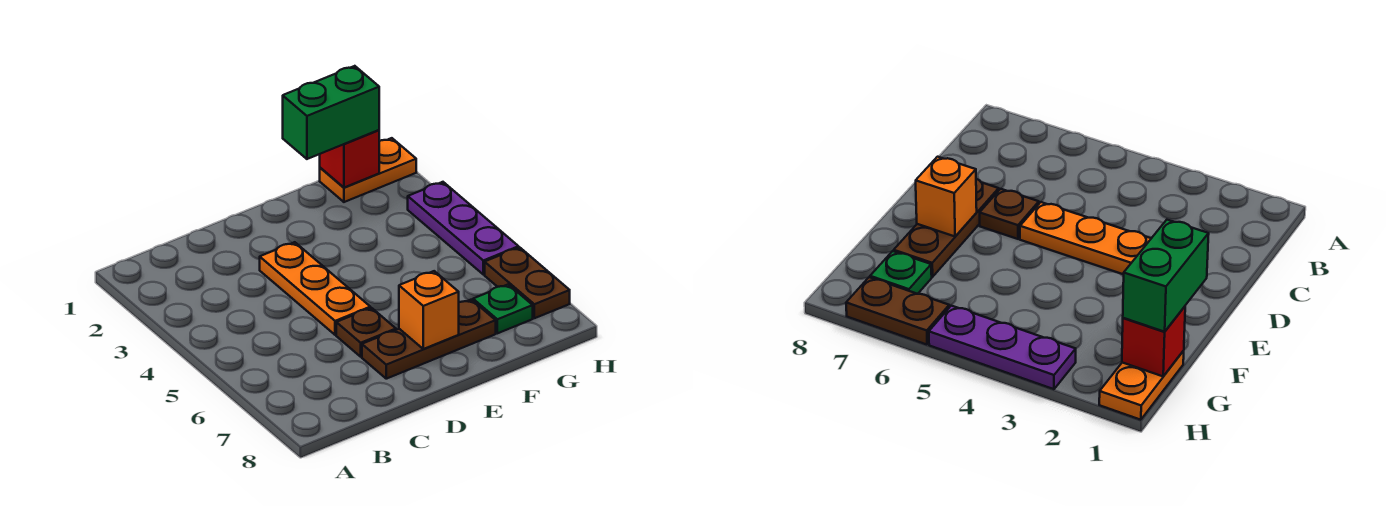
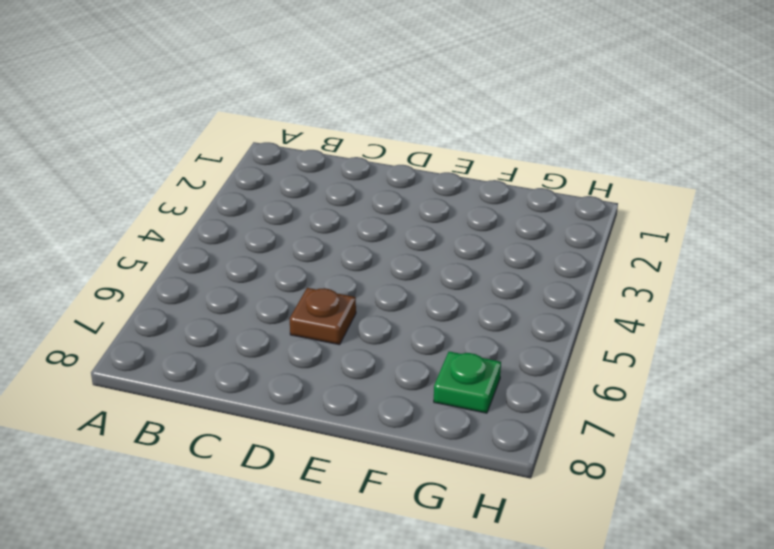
none -> orange plate D3:D5 level 1
none -> brown plate D7:F7 level 1

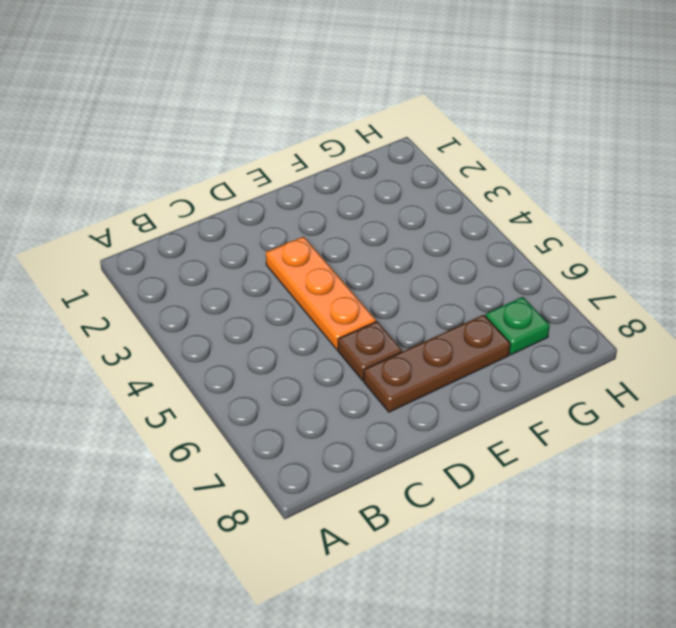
none -> orange plate G1:H1 level 1
none -> purple plate H3:H5 level 1

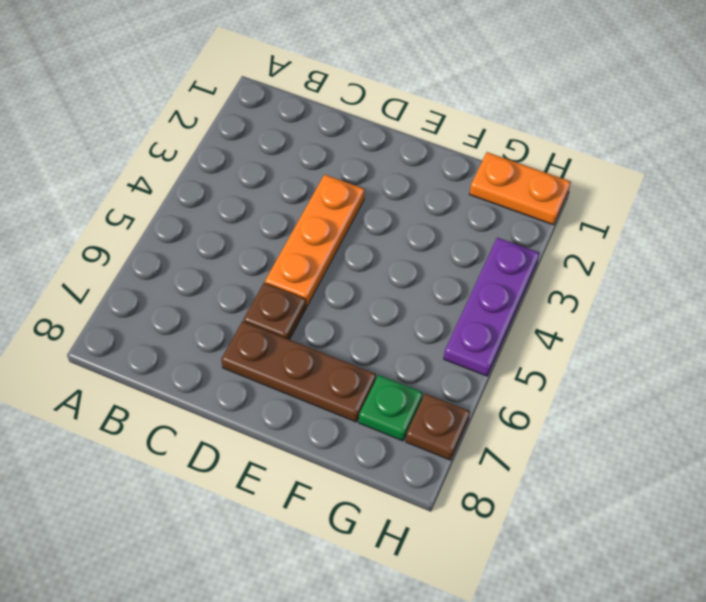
brown plate H7 level 1 -> brown plate H6:H7 level 1
none -> orange brick E7 level 2
none -> red brick G1 level 2

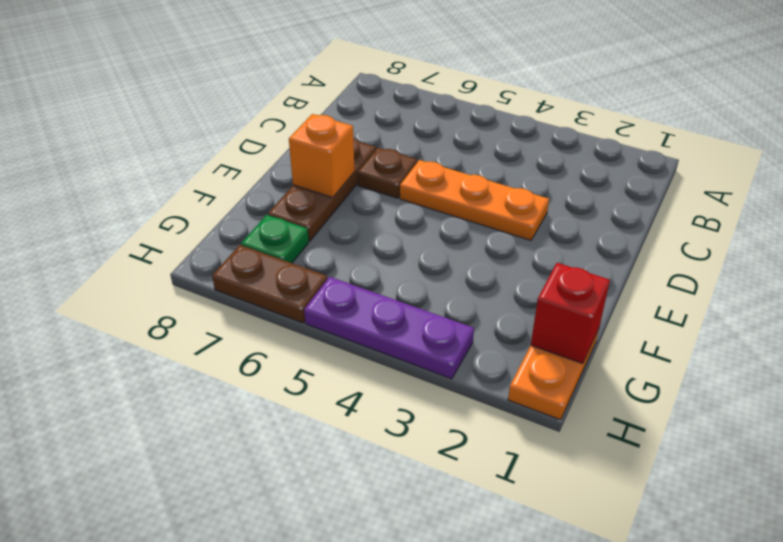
none -> green brick F1:G1 level 3

